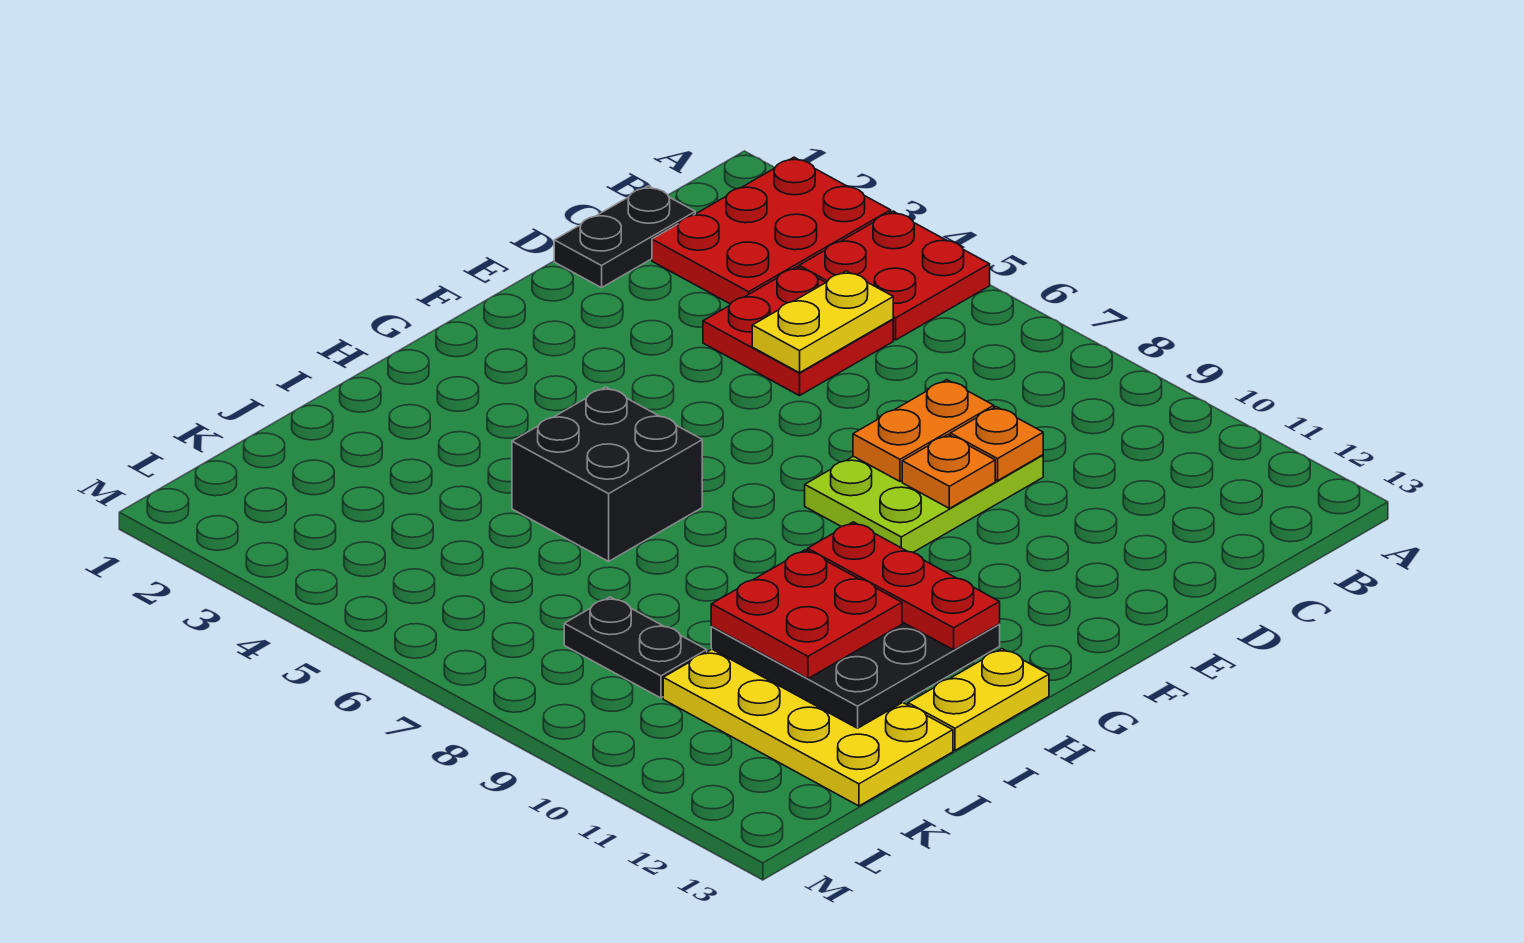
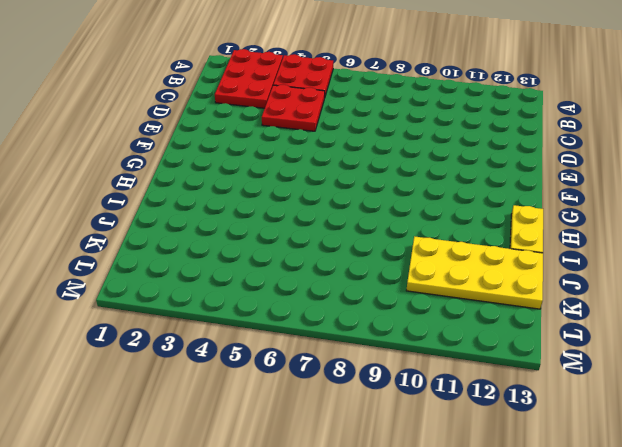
none -> black plate C1:D1 level 1
none -> lime plate D8:F9 level 1
none -> black brick H5:I6 level 1

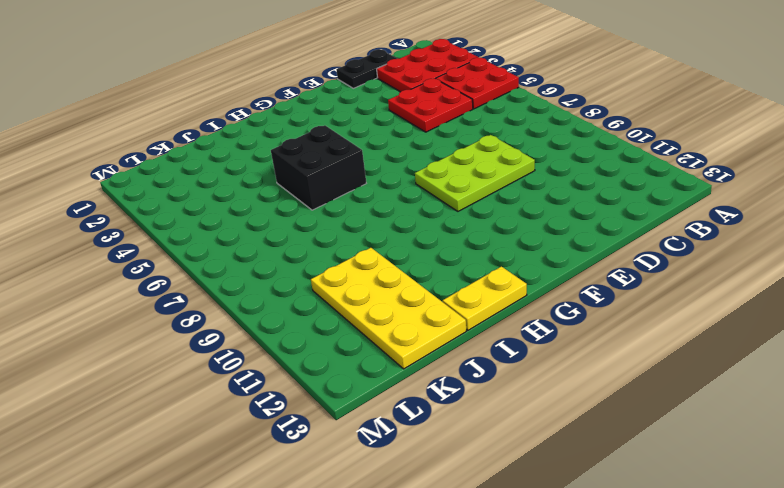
none -> black plate K8:K9 level 1
none -> yellow plate C5:D5 level 2
none -> orange plate D8:E8 level 2

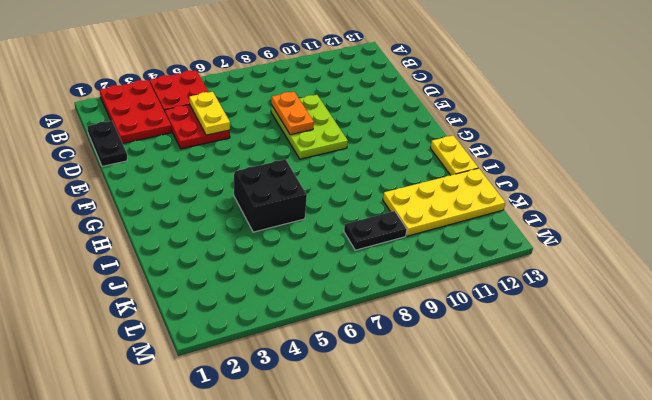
none -> orange plate D9 level 2
none -> orange plate E9 level 2
none -> black plate H10:J12 level 2

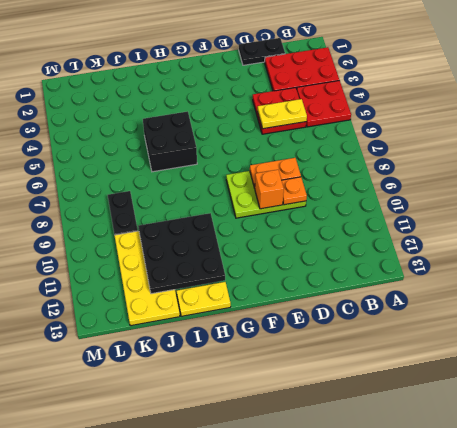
orange brick E9 level 2 -> orange plate E9 level 2
none -> red plate H10:H12 level 3
none -> red plate I10:J11 level 3

